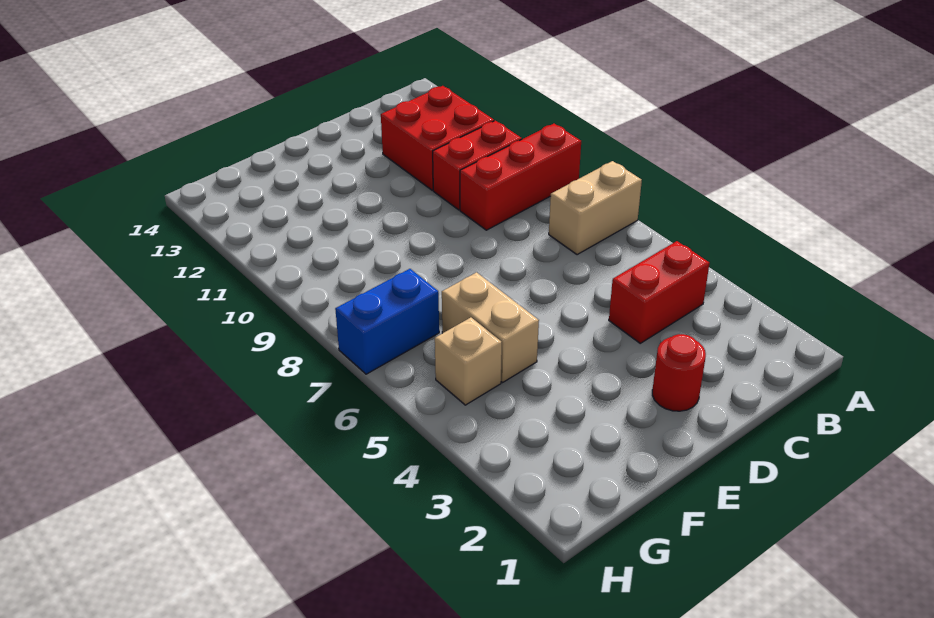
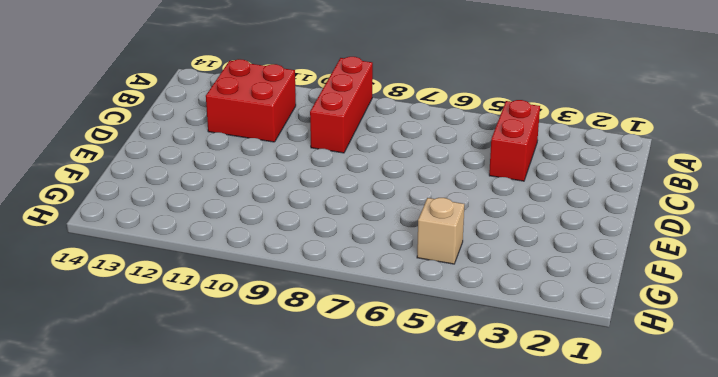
none -> tan brick A7:B7 level 1
none -> red brick B10:C10 level 1

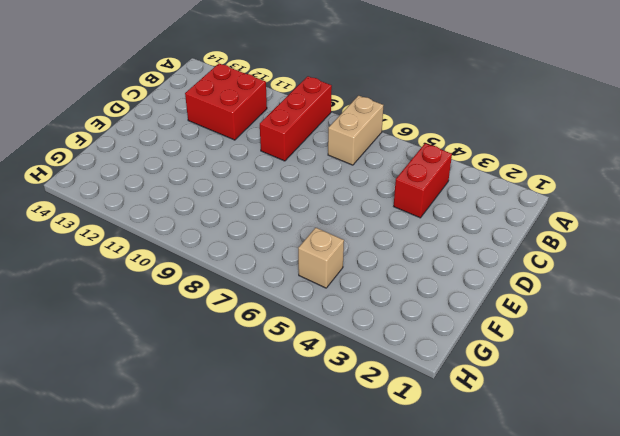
none -> red brick B10:C10 level 1
none -> red round brick D2 level 1

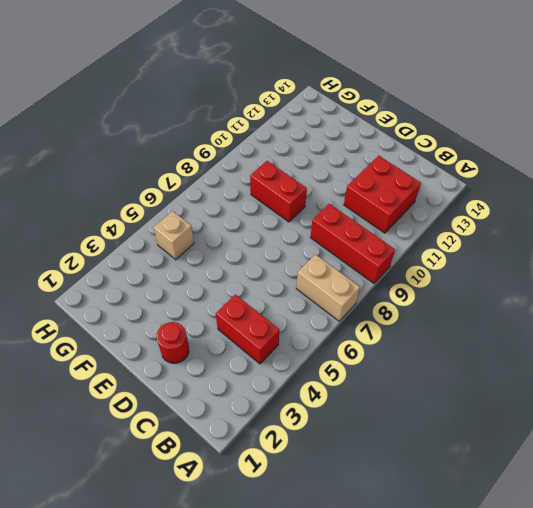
red brick E9:F9 level 1 -> red brick B10:C10 level 1
none -> tan brick F5:F6 level 1
none -> blue brick G7:H7 level 1

